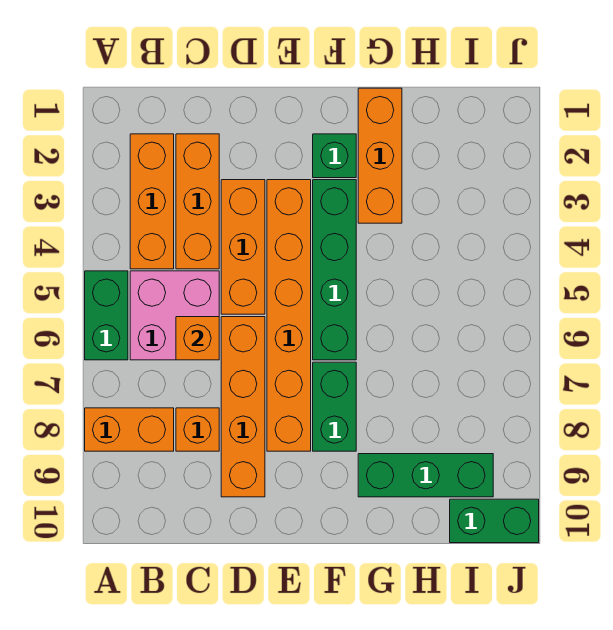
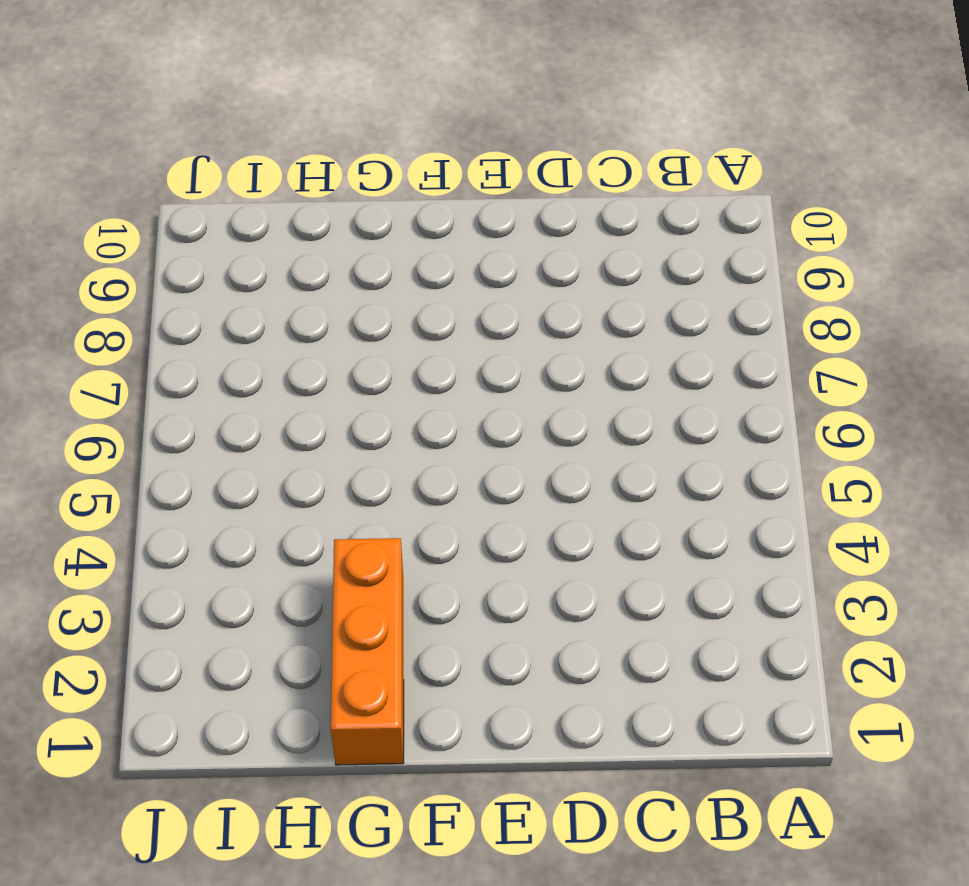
none -> green brick A5:A6 level 1
none -> orange brick A8:B8 level 1
none -> orange brick B2:B4 level 1

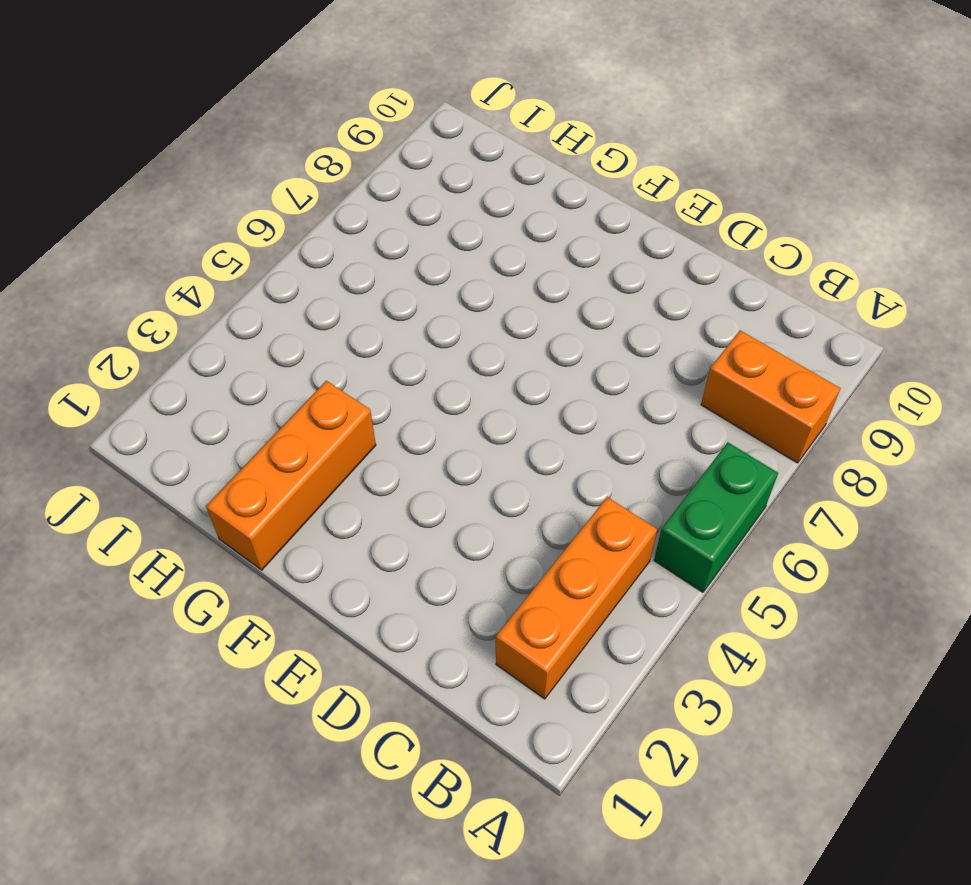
none -> pink brick B5:C6 level 1
none -> orange brick C2:C4 level 1
none -> orange brick C8 level 1

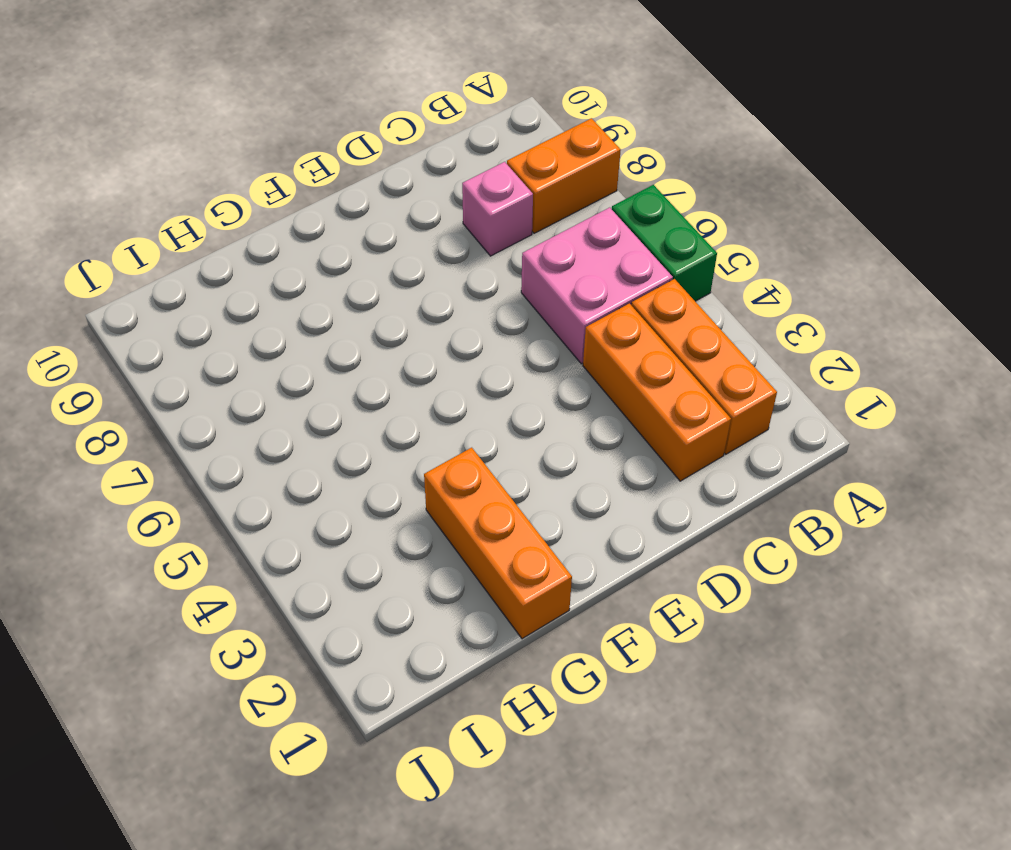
pink brick C8 level 1 -> orange brick C8 level 1
none -> orange brick D3:D5 level 1
none -> orange brick D6:D9 level 1
none -> orange brick E3:E8 level 1

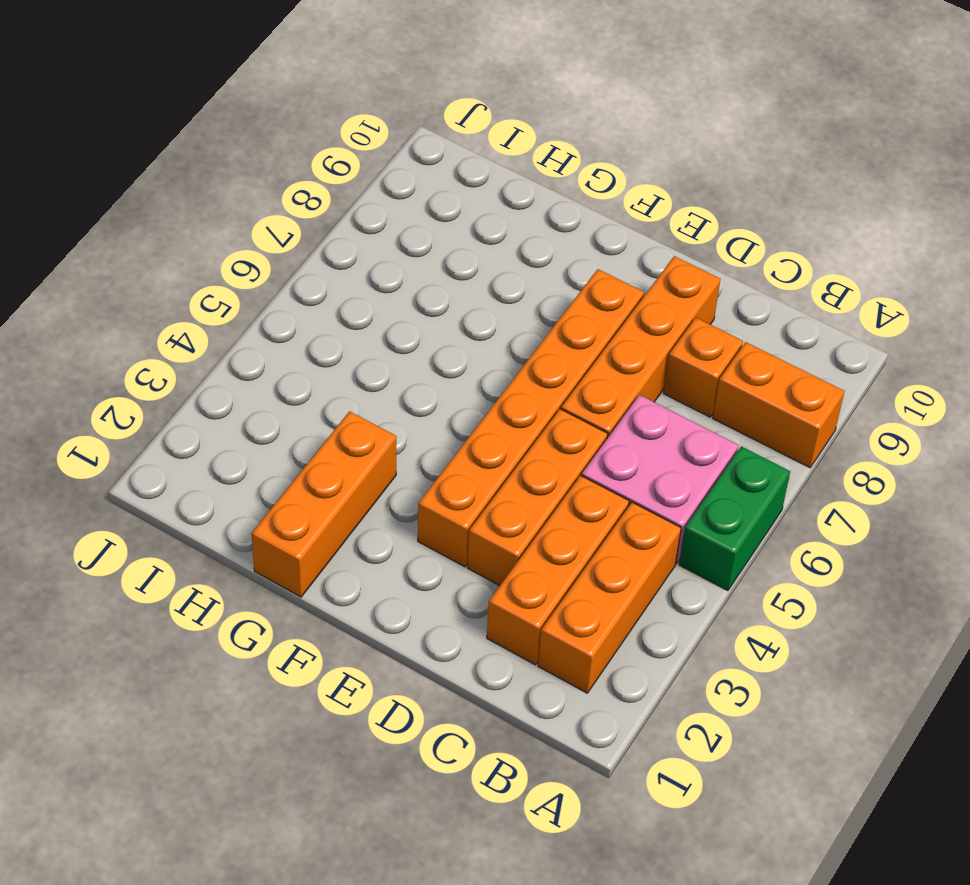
none -> green brick F2 level 1
none -> green brick F3:F6 level 1
none -> green brick F7:F8 level 1

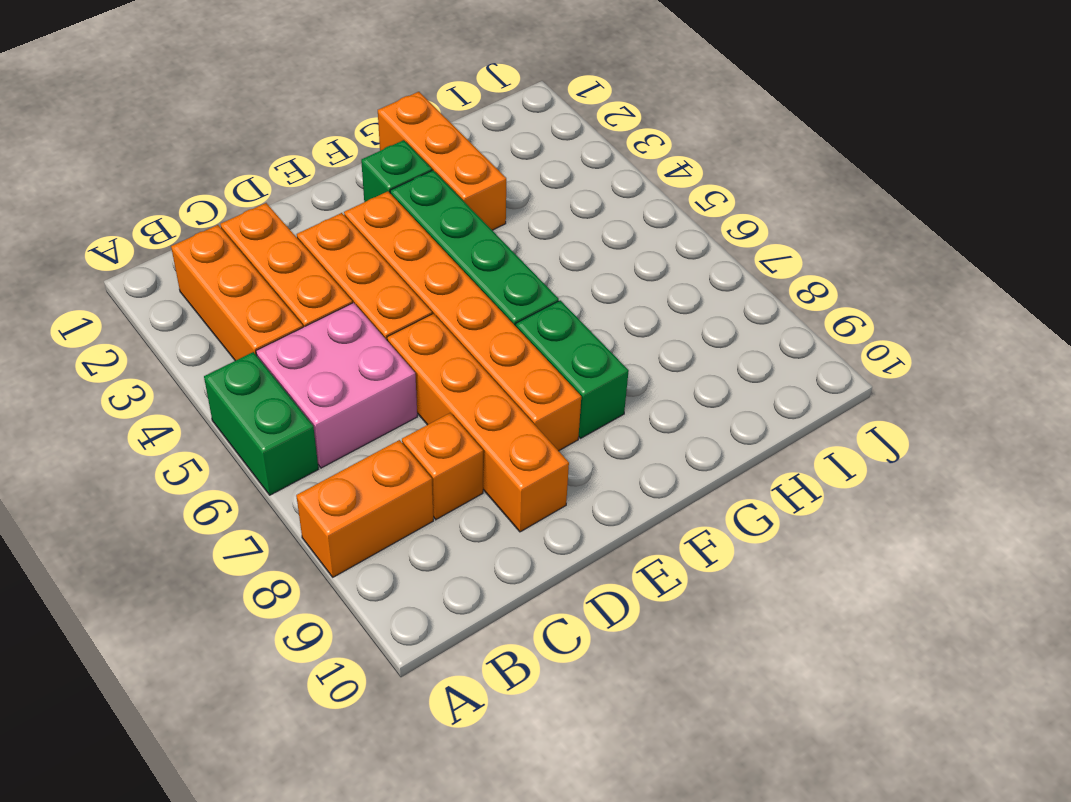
none -> green brick G9:I9 level 1
none -> green brick I10:J10 level 1
none -> orange brick C6 level 2

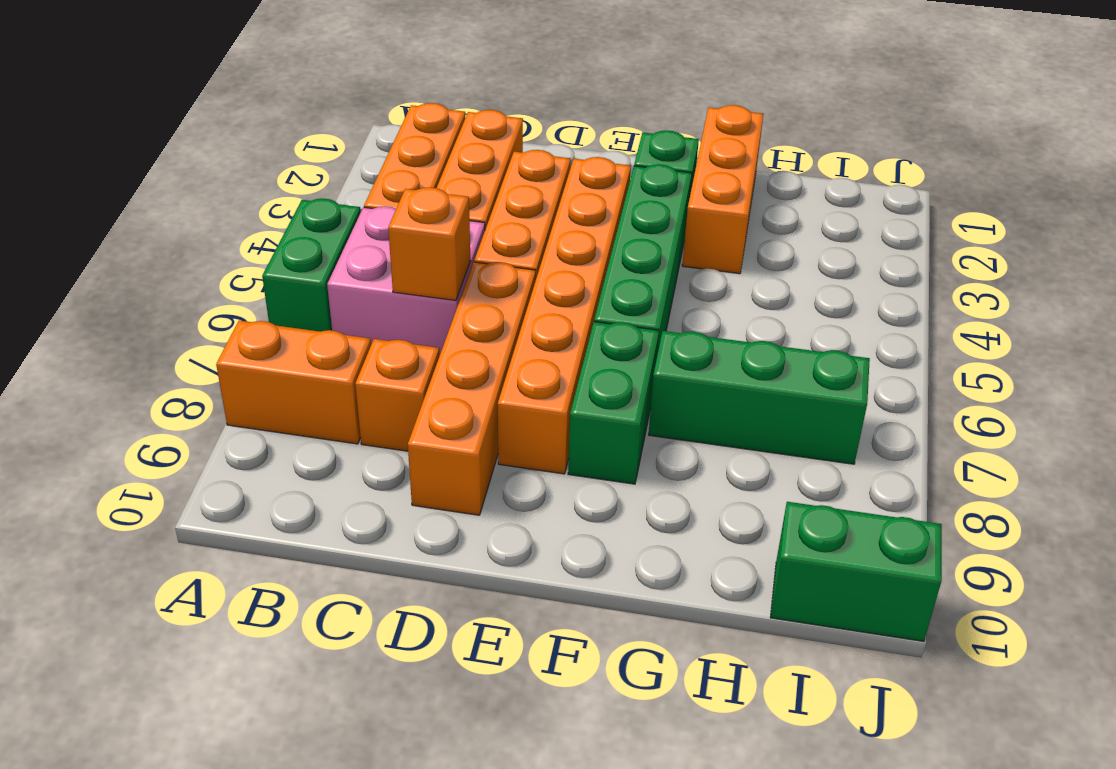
green brick G7:I7 level 1 -> green brick G9:I9 level 1

